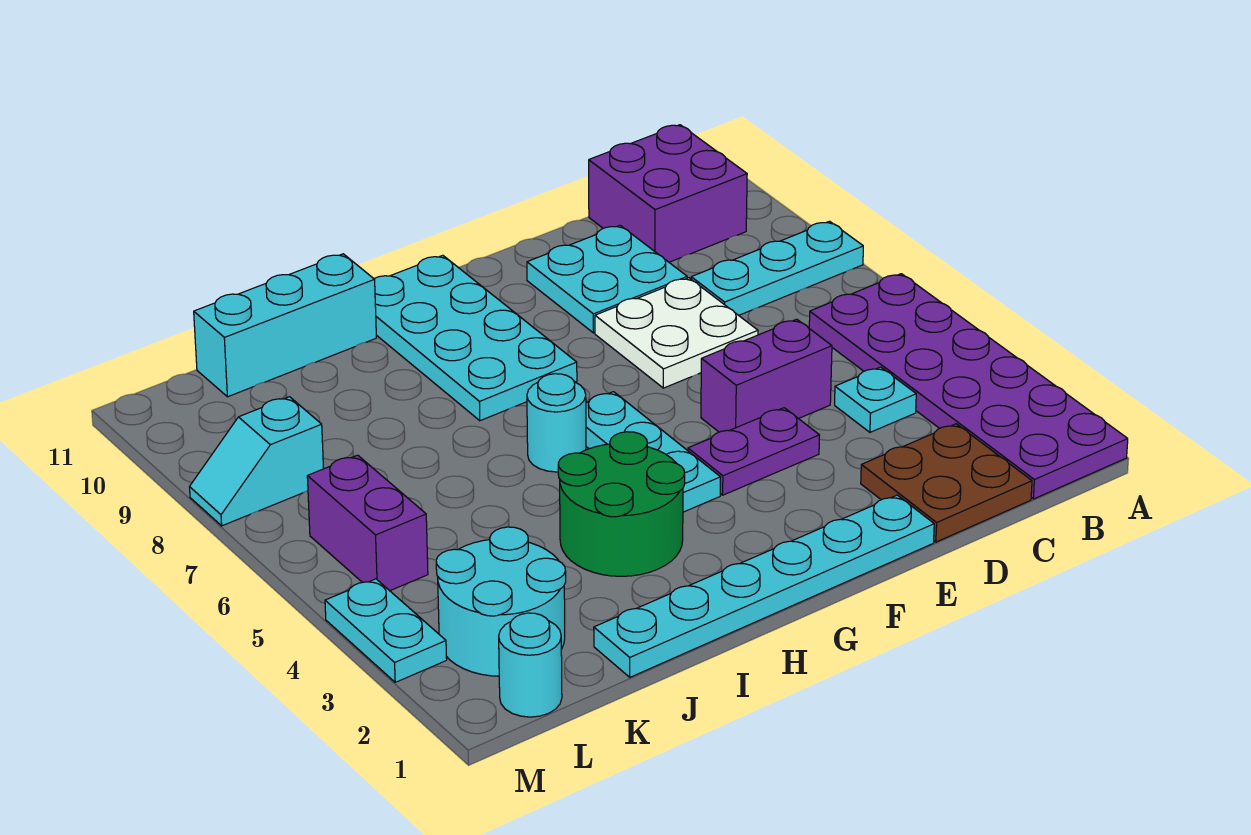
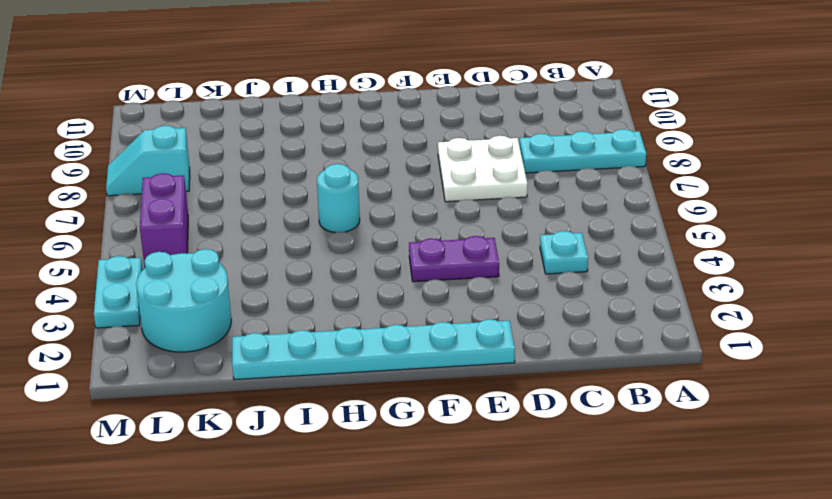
none -> purple plate A1:B6 level 1
none -> purple brick B10:C11 level 1
none -> brown plate C1:D2 level 1

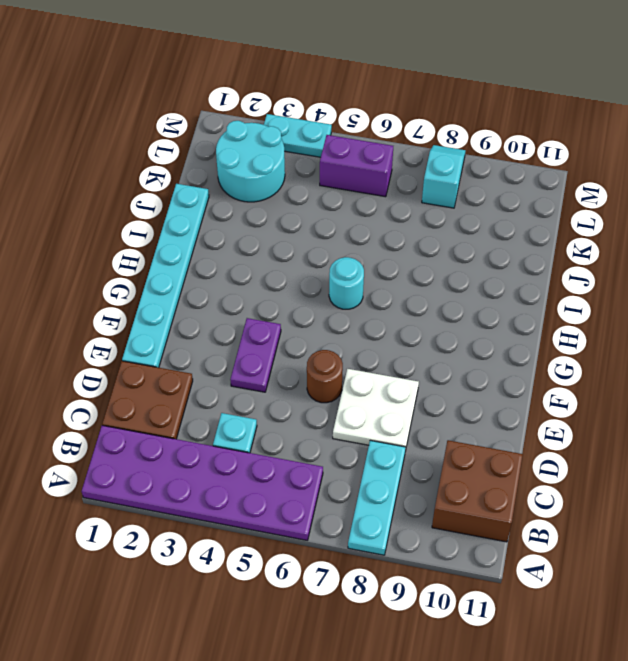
brown brick B10:C11 level 1 -> purple brick B10:C11 level 1
brown round brick E6 level 1 -> none
none -> purple brick D5:E5 level 1
none -> cyan plate D9:E10 level 1
none -> cyan plate G4:G6 level 1

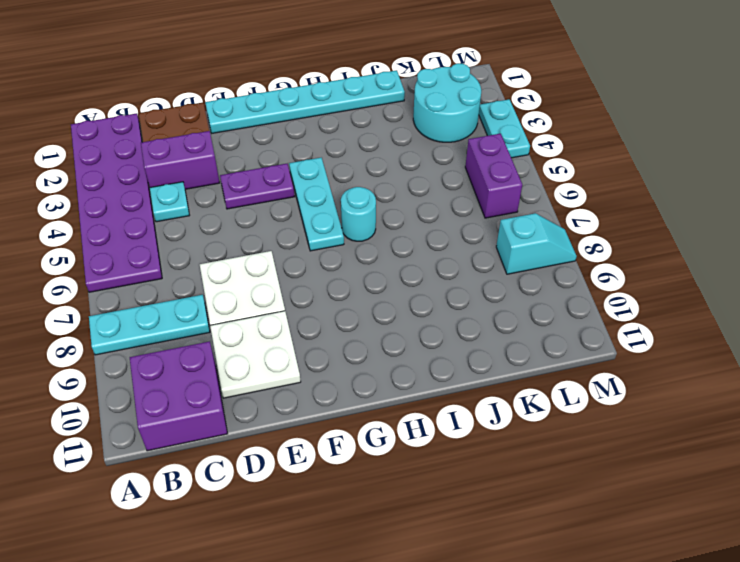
purple brick C3:D3 level 1 -> purple brick D5:E5 level 1
white plate D9:E10 level 1 -> cyan plate D9:E10 level 1
none -> cyan plate G8:H11 level 1
none -> green round brick H3:I4 level 1
none -> cyan brick I11:K11 level 1

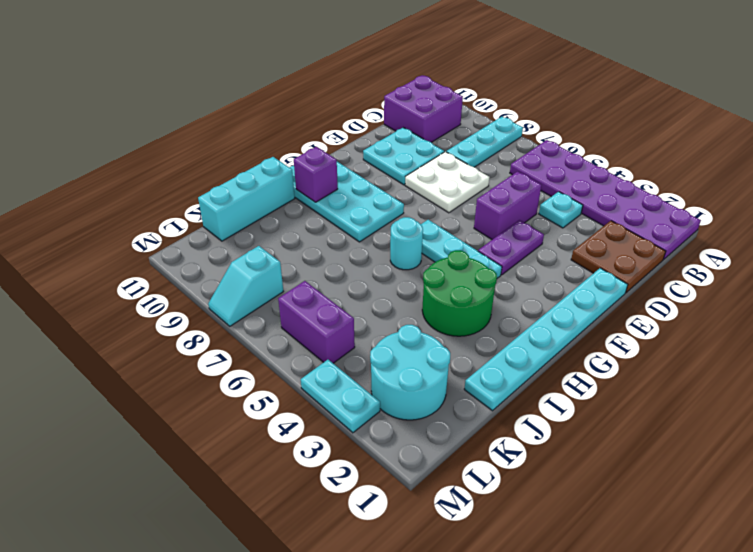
purple brick H10 level 2 -> none
none -> cyan round brick L1 level 1

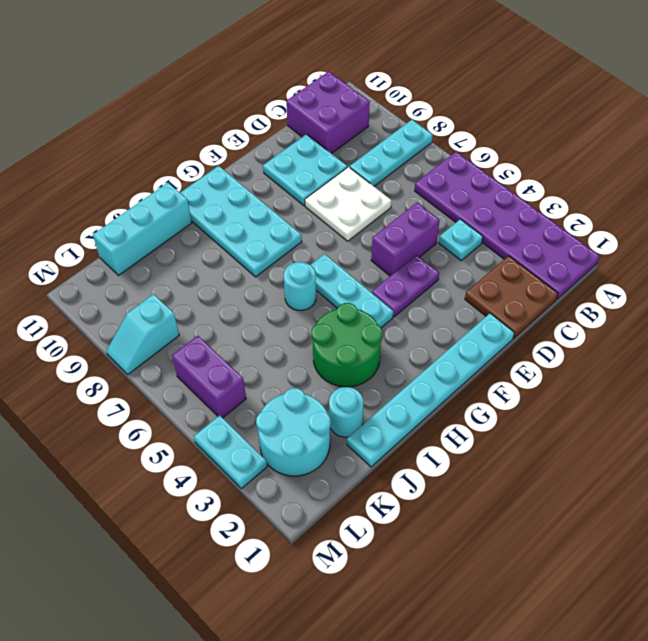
cyan round brick J2 level 1 -> cyan round brick L1 level 1

